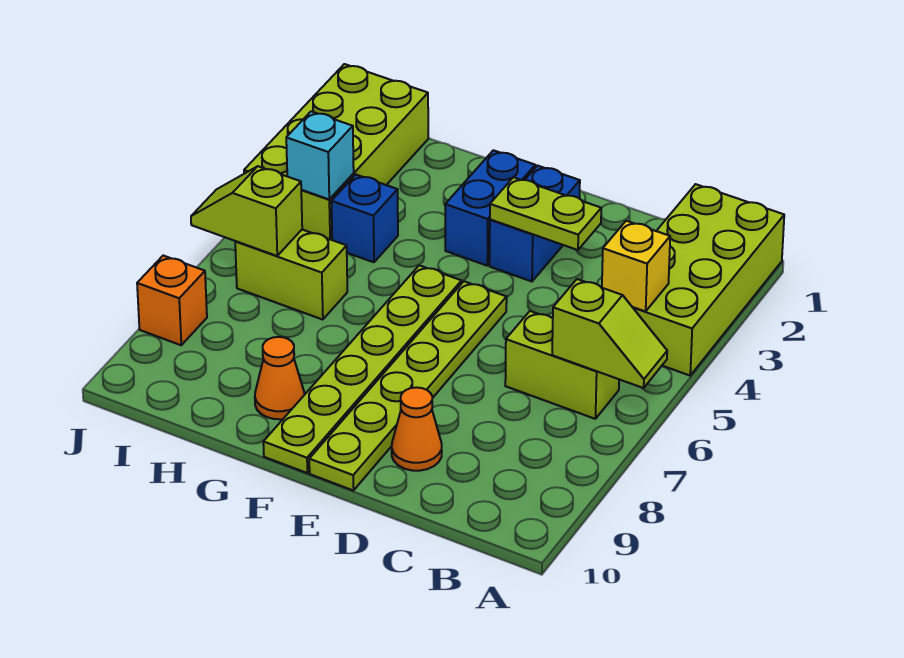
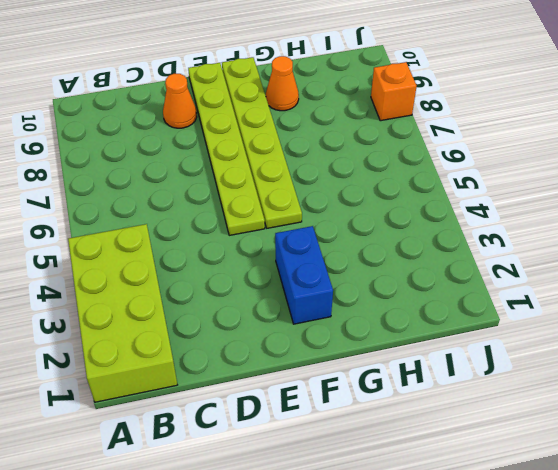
none -> lime brick B6:C6 level 1
none -> blue brick E2:E3 level 1
none -> blue brick H4 level 1

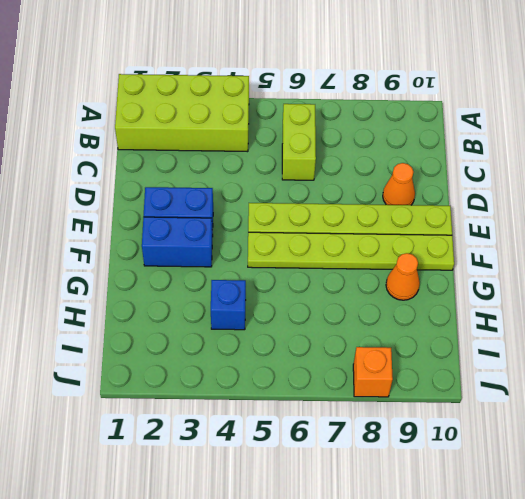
none -> lime brick H6:I6 level 1
none -> lime brick I1:J4 level 1
none -> lime slope A6:B6 level 2 top B

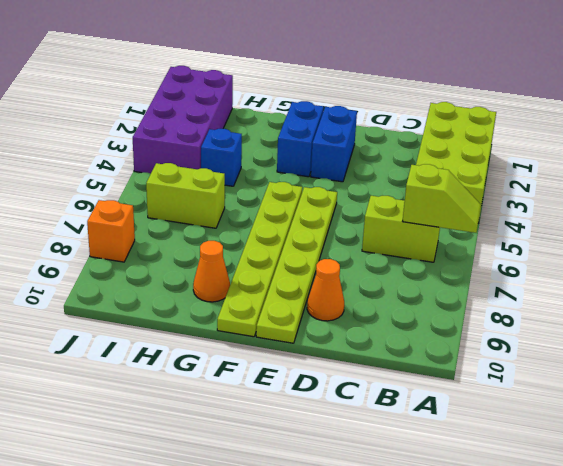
purple brick I1:J4 level 1 -> lime brick I1:J4 level 1
none -> yellow brick B4 level 2
none -> lime plate D3:E3 level 2
none -> cyan brick I4 level 2

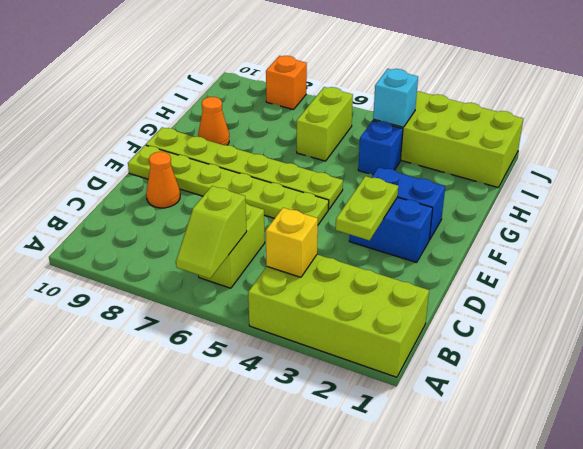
none -> lime slope I6:J6 level 2 top I

